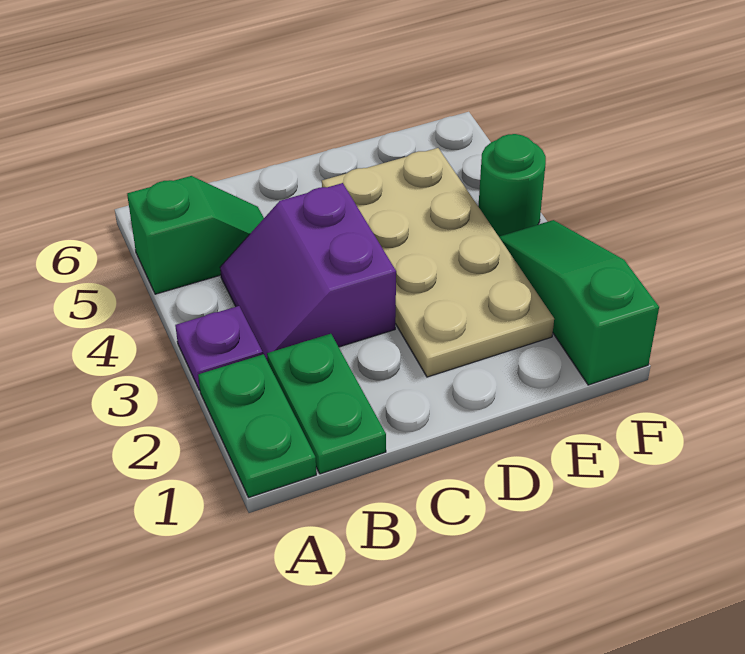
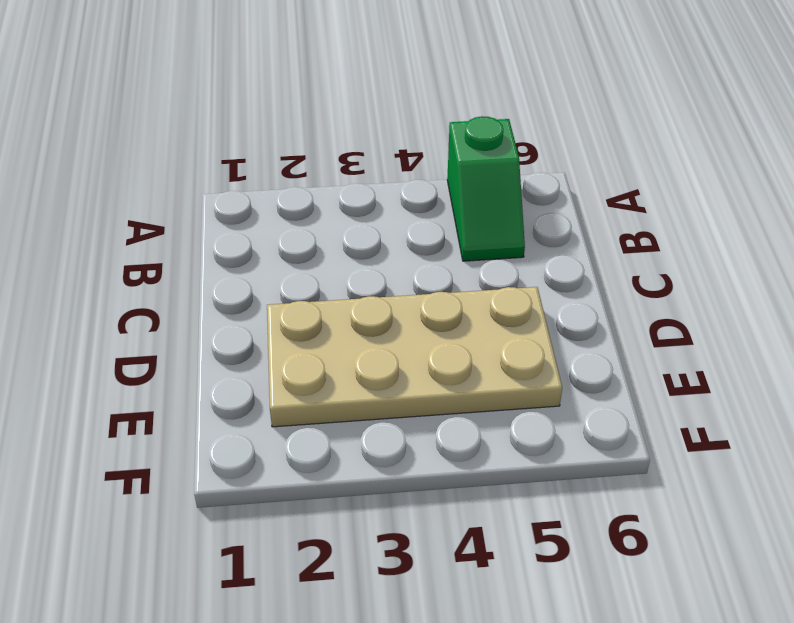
none -> green plate A1:A2 level 1
none -> purple plate A3 level 1

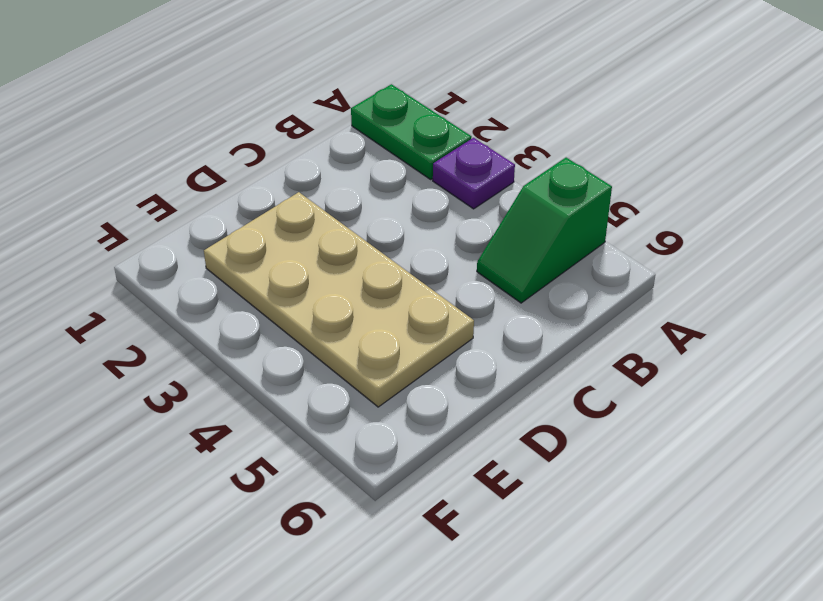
none -> green plate B1:B2 level 1
none -> purple slope B3:C4 level 1 top C

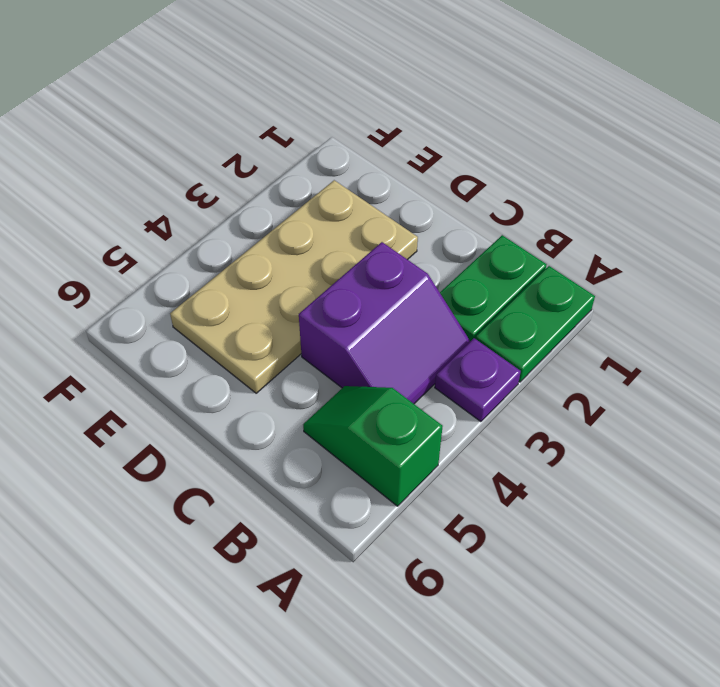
none -> green slope F1:F3 level 1 top 1
none -> green round brick F4 level 1

